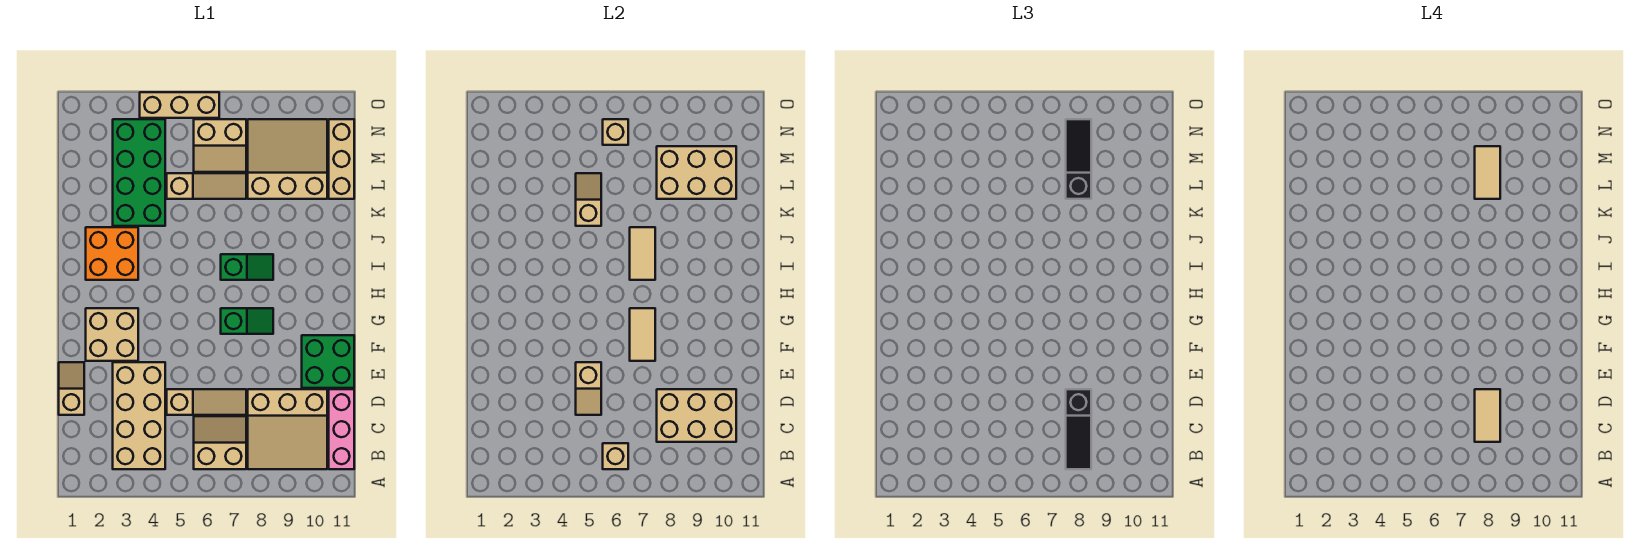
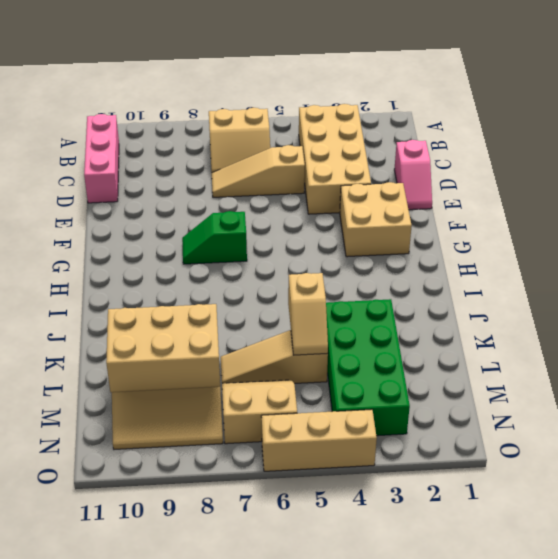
pink slope D1:E1 level 1 top D -> tan slope D1:E1 level 1 top D
none -> tan slope B8:D10 level 1 top D
none -> green brick E10:F11 level 1
none -> orange brick I2:J3 level 1

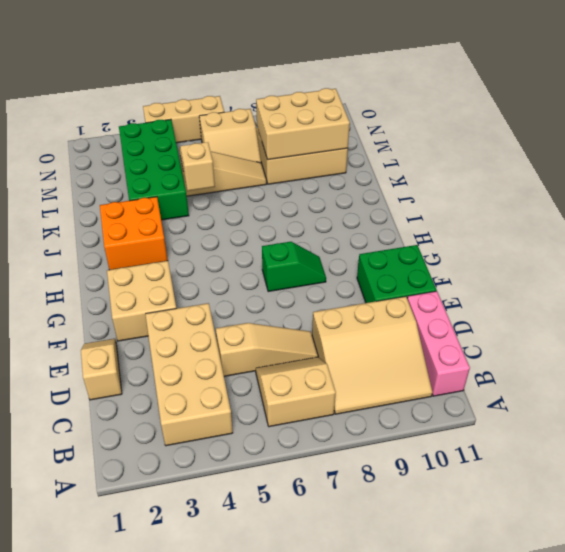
none -> green slope I7:I8 level 1 top 7
none -> tan brick L11:N11 level 1
none -> tan brick B6 level 2

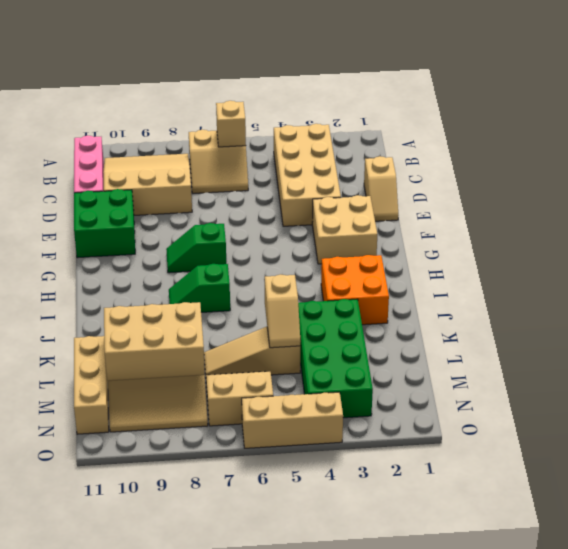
none -> tan slope D5:D7 level 1 top 5
none -> tan brick C8:D10 level 2
none -> tan slope D5:E5 level 2 top E

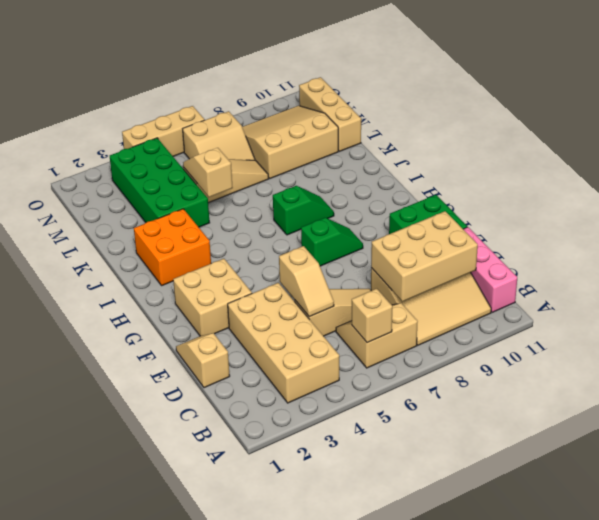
none -> tan tile F7:G7 level 2
none -> tan tile I7:J7 level 2
none -> tan brick L8:M10 level 2

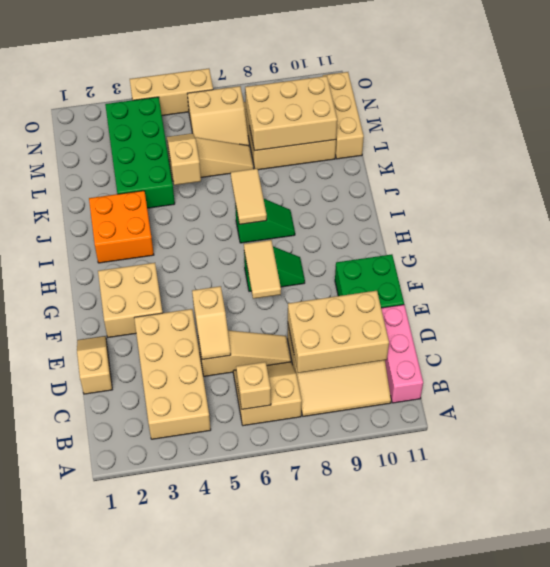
none -> tan brick N6 level 2
none -> black slope B8:D8 level 3 top D
none -> black slope L8:N8 level 3 top L

